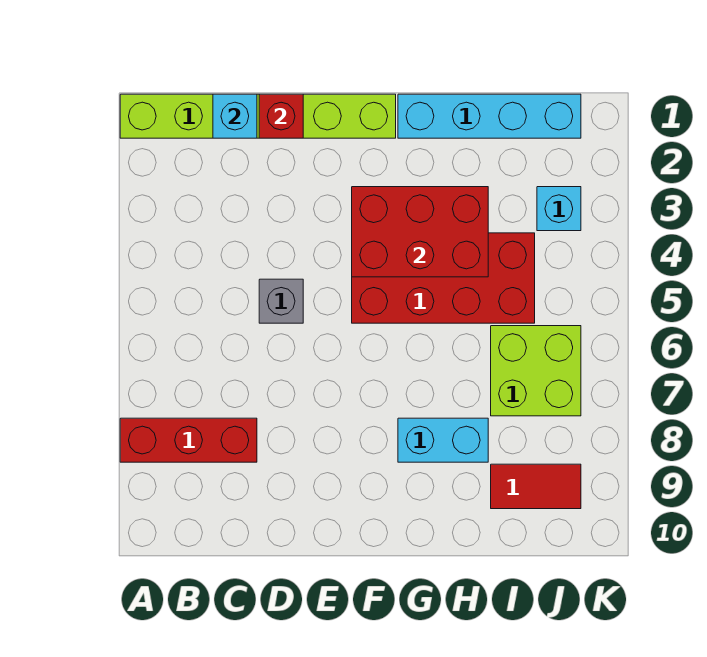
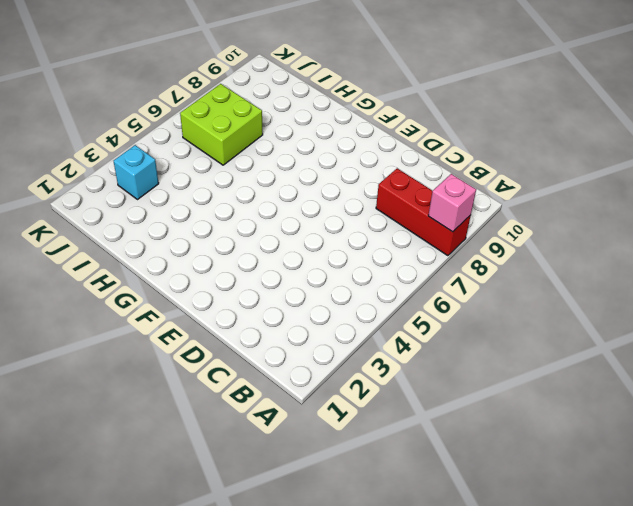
pink brick A8 level 2 -> none
none -> lime brick A1:F1 level 1
none -> grey brick D5 level 1
none -> red brick F4:I5 level 1

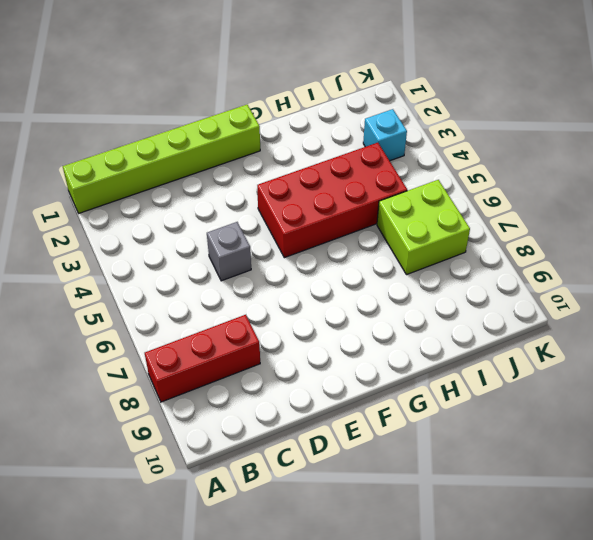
none -> cyan brick G1:J1 level 1
none -> cyan brick G8:H8 level 1
none -> red tile I9:J9 level 1

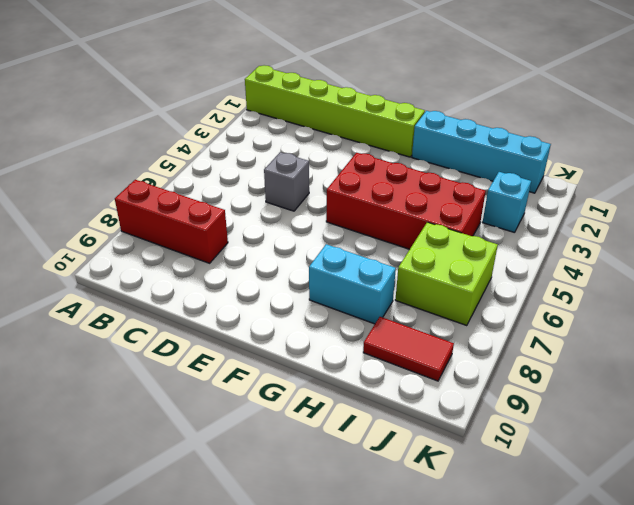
none -> cyan brick C1 level 2
none -> red brick D1 level 2
none -> red brick F3:H4 level 2

